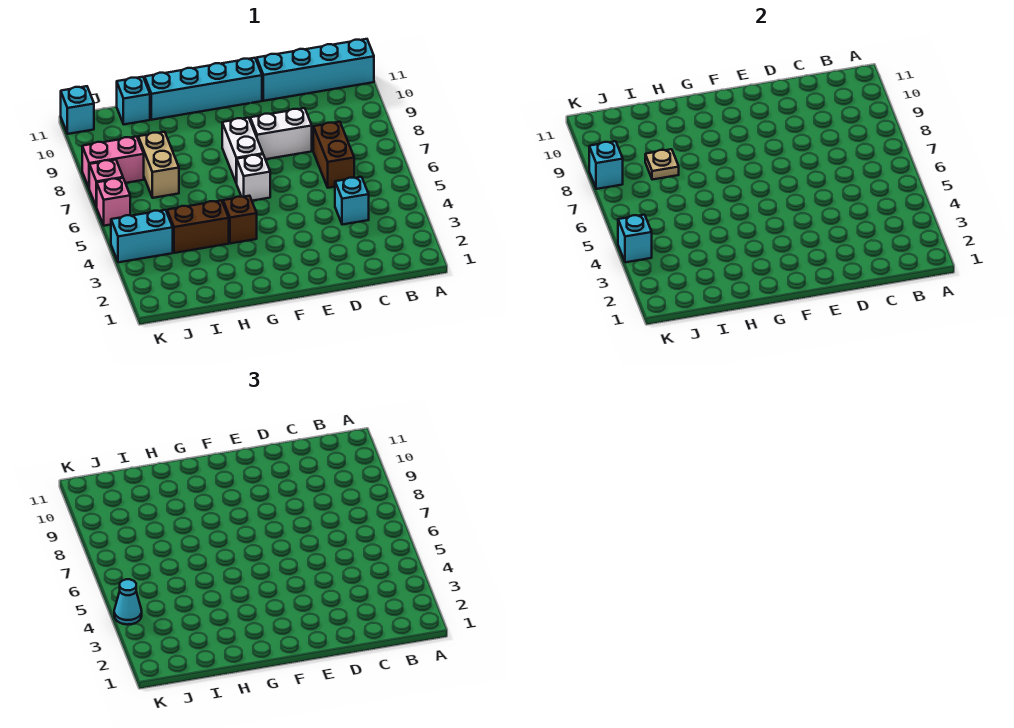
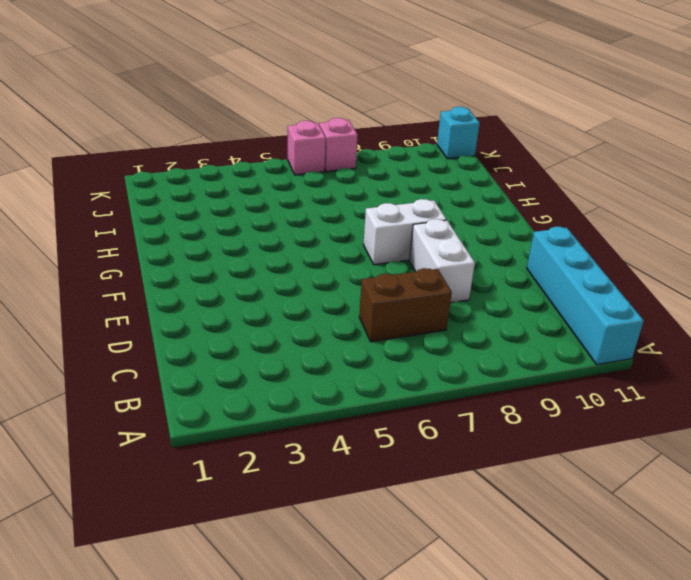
none -> cyan brick C4 level 1
none -> cyan brick E11:H11 level 1
none -> white brick F6 level 1

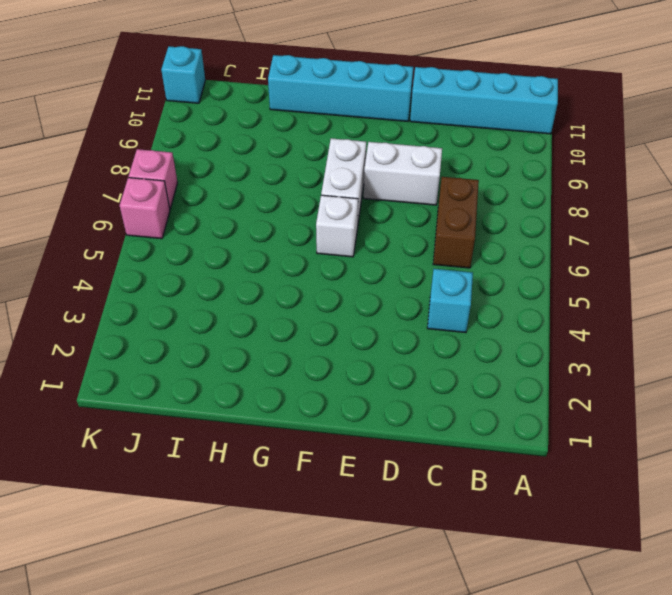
none -> brown brick G4 level 1
none -> brown brick H4:I4 level 1
none -> tan brick I7:I8 level 1

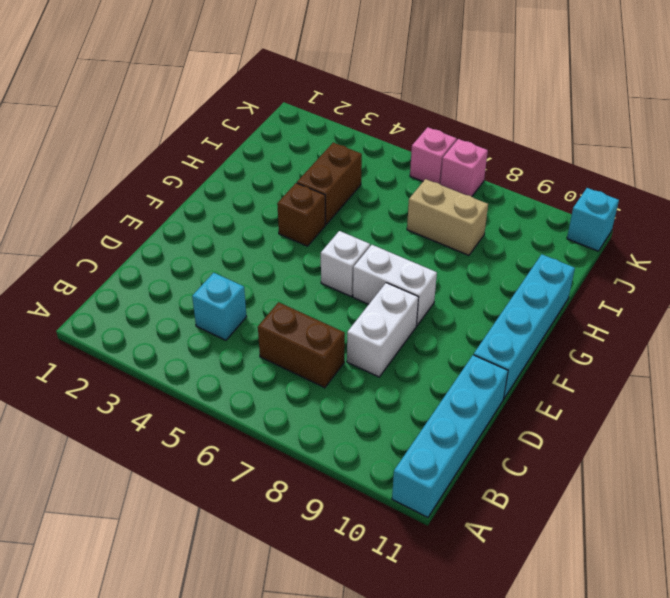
none -> cyan brick I11 level 1
none -> cyan brick J4:K4 level 1
none -> pink brick J8:K8 level 1

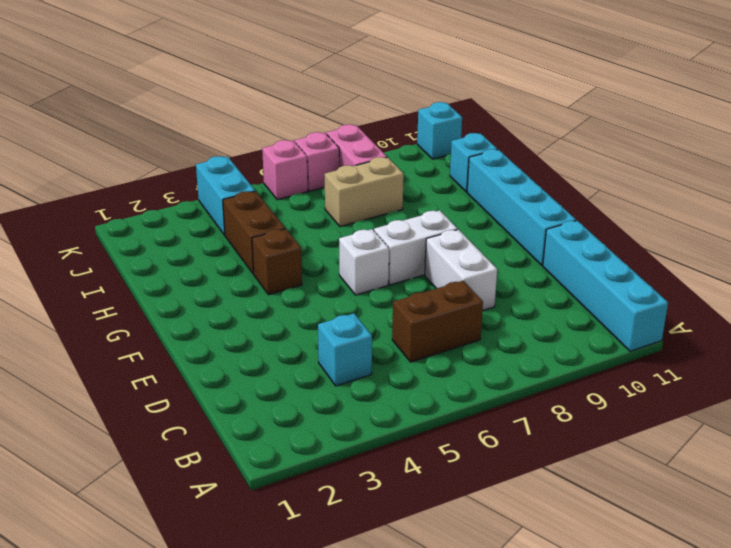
none -> tan plate I8 level 2
none -> cyan brick K4 level 2
none -> cyan brick K8 level 2

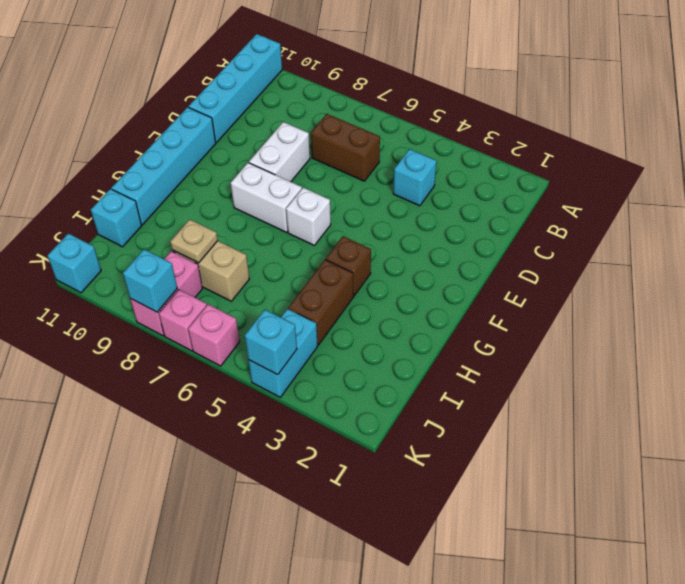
none -> cyan cone K4 level 3

